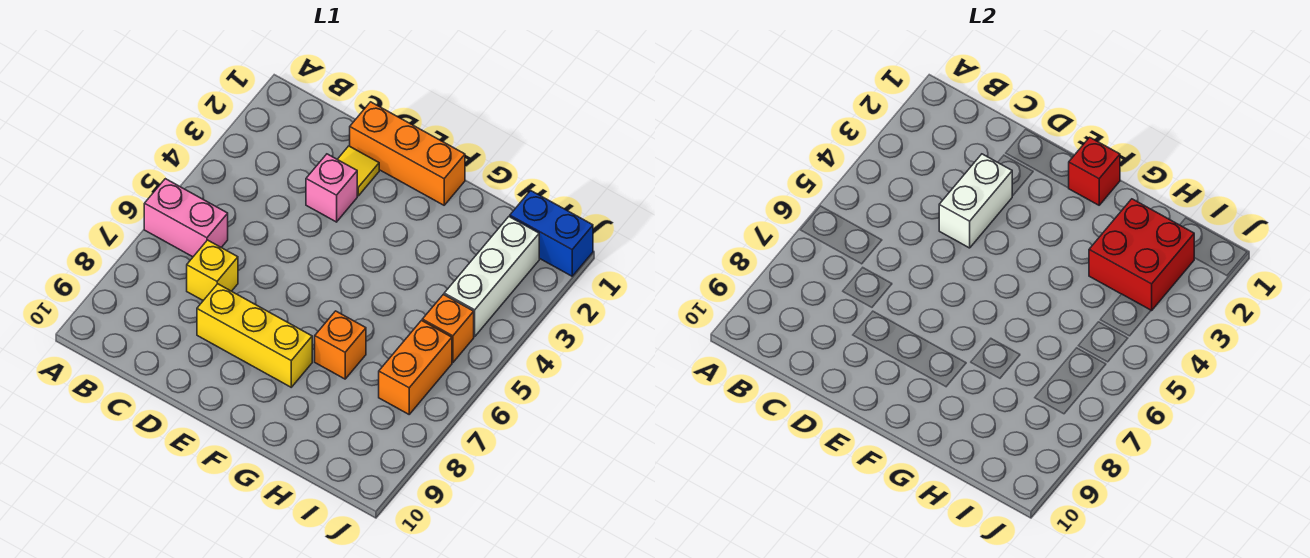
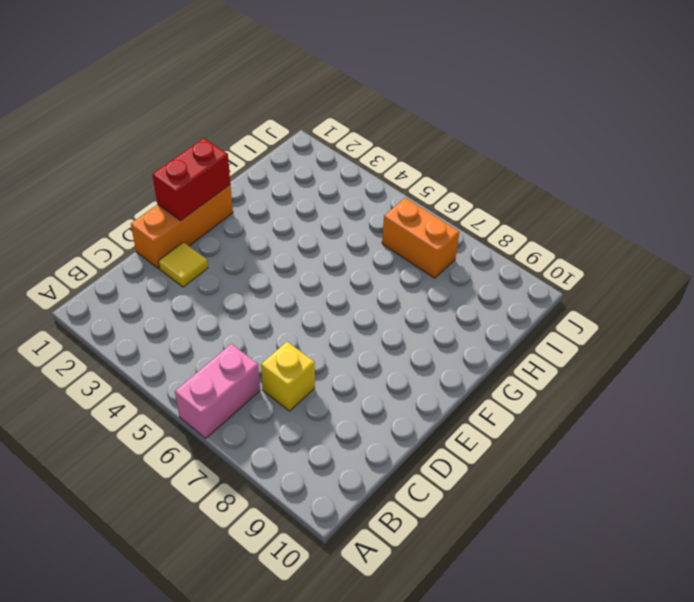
red brick E1:F1 level 2 -> red brick F1 level 2
none -> pink brick D3 level 1
none -> yellow brick D8:F8 level 1
none -> orange brick G7 level 1

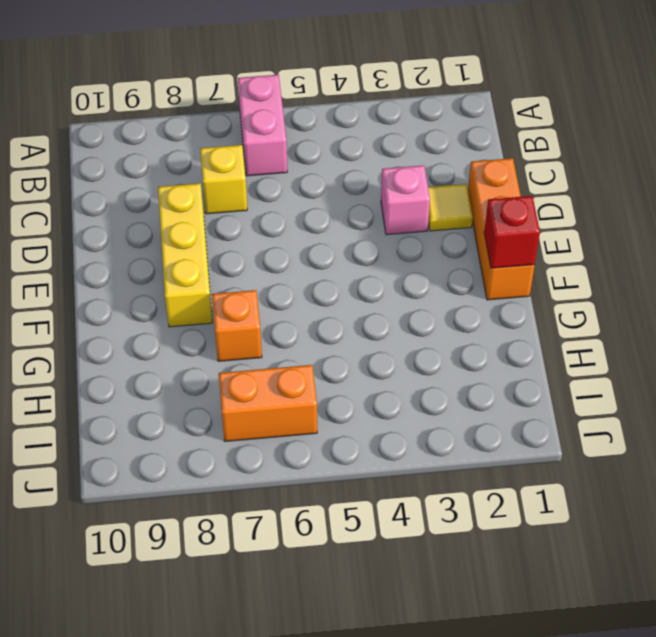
none -> blue brick I1:J1 level 1
none -> white brick I2:I4 level 1
none -> orange brick I5 level 1

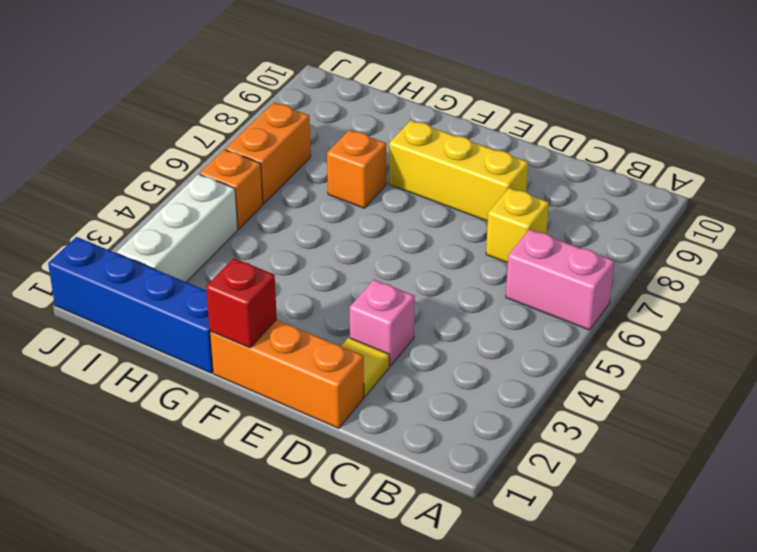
blue brick G1:J1 level 1 -> blue brick I1:J1 level 1
none -> white brick D3:D4 level 2
none -> red brick H2:I3 level 2

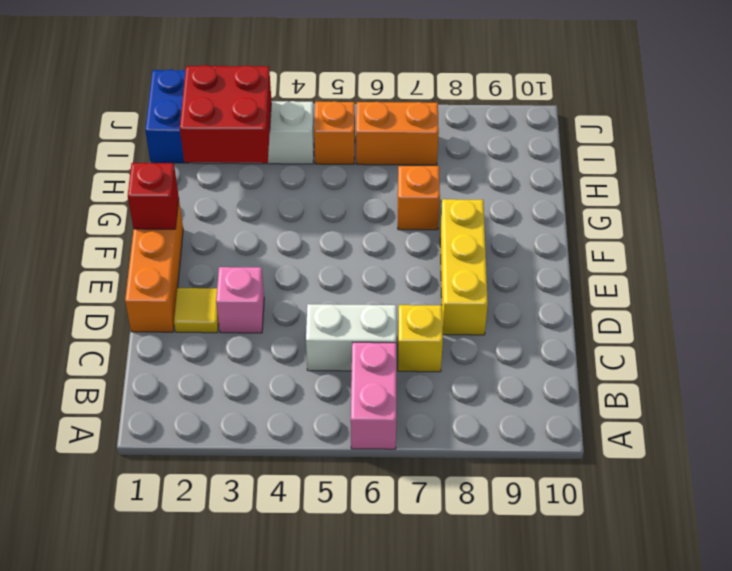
white brick C5:C6 level 1 -> white brick D3:D4 level 2

